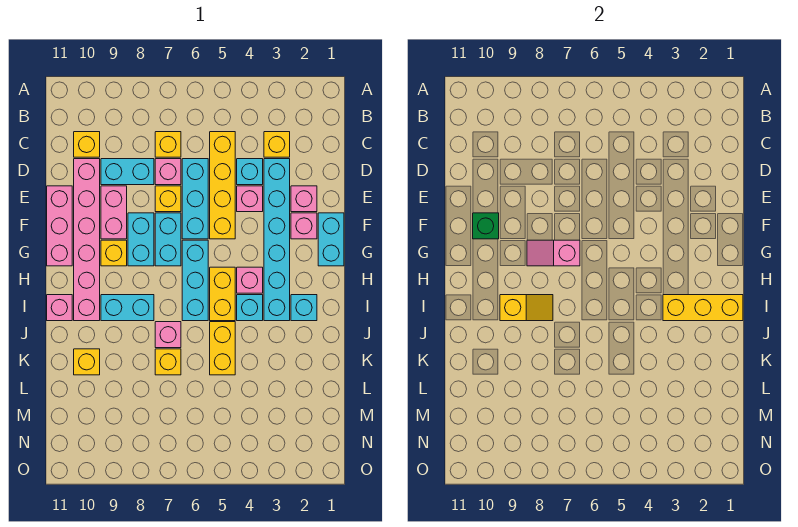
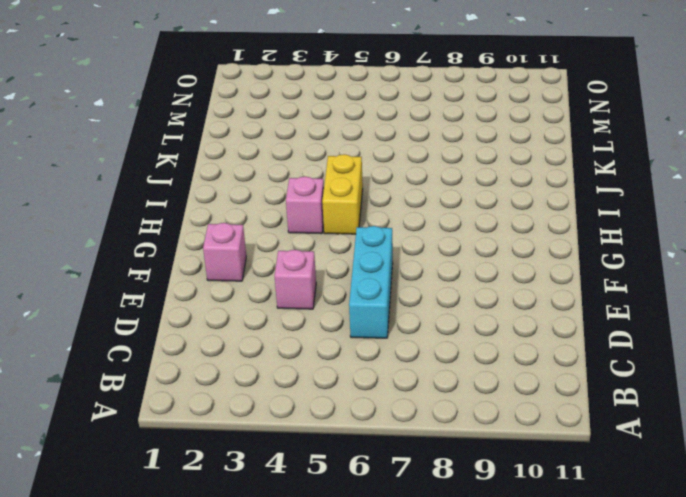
none -> yellow brick C3 level 1
none -> yellow brick C5:F5 level 1
none -> yellow brick C7 level 1
none -> yellow brick C10 level 1

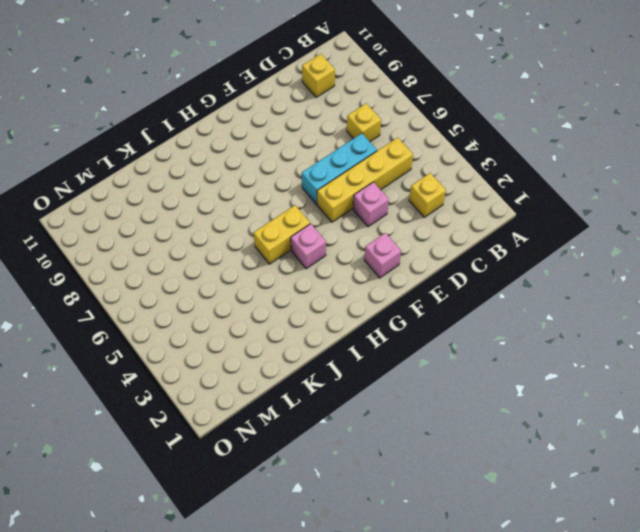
none -> cyan brick D3:I3 level 1
none -> cyan brick D4 level 1
none -> pink brick D7 level 1
none -> cyan brick D8:D9 level 1

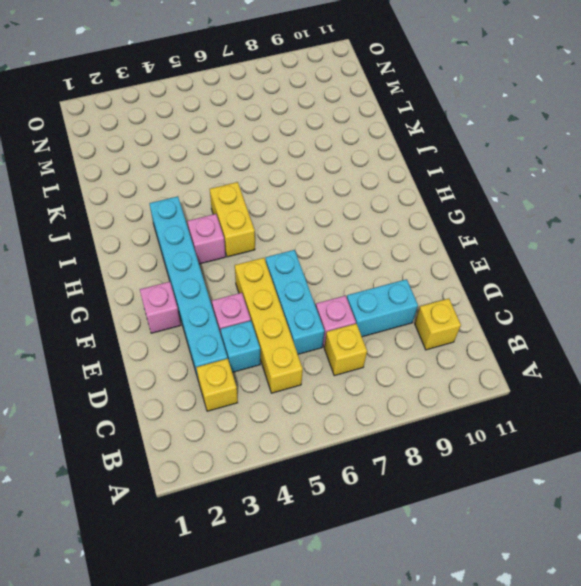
none -> pink brick D10:I10 level 1
none -> pink brick E2 level 1
none -> yellow brick E7 level 1
none -> pink brick E9:F9 level 1

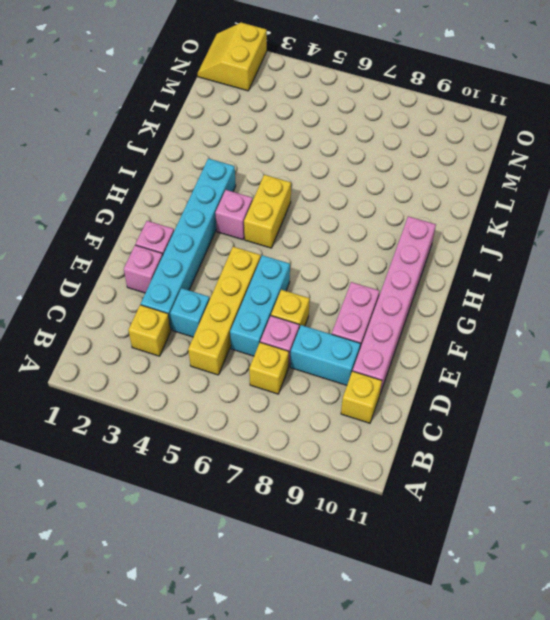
yellow slope N1:O2 level 1 top 2 -> none
none -> pink brick E4 level 1
none -> pink brick E11:G11 level 1
none -> cyan brick F1:G1 level 1
none -> cyan brick F7:G7 level 1

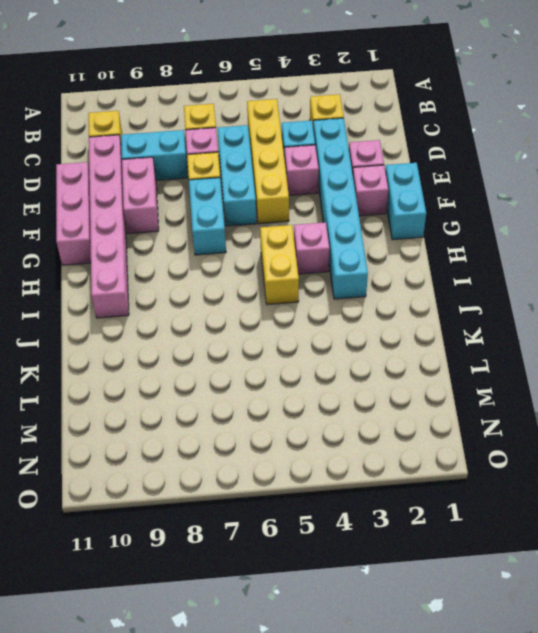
none -> cyan brick F8:G8 level 1
none -> cyan brick G6:I6 level 1
none -> yellow brick G9 level 1
none -> cyan brick I2 level 1

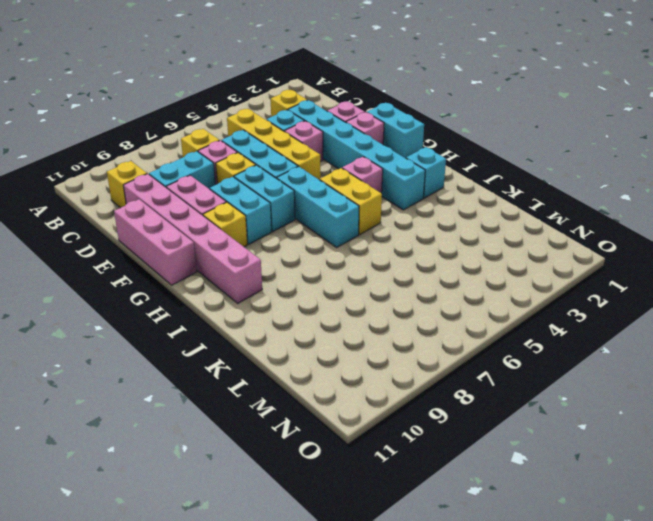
none -> cyan brick I4 level 1
none -> cyan brick I8:I9 level 1
none -> pink brick I11 level 1
none -> yellow brick J5:K5 level 1

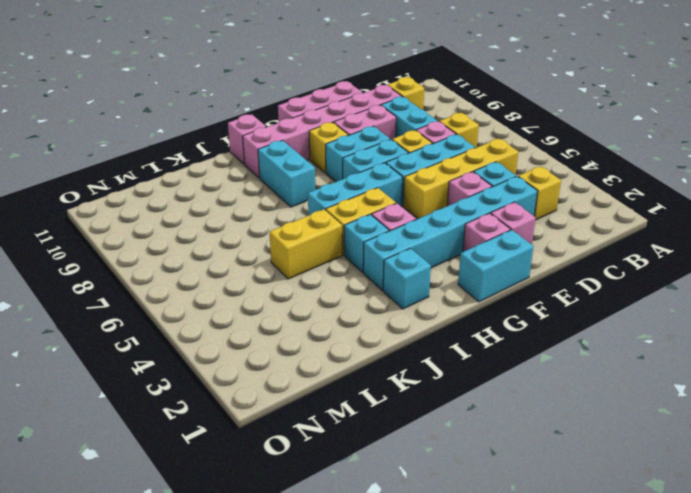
none -> pink brick J7 level 1
none -> yellow brick K7 level 1
none -> yellow brick K10 level 1
none -> green brick F10 level 2

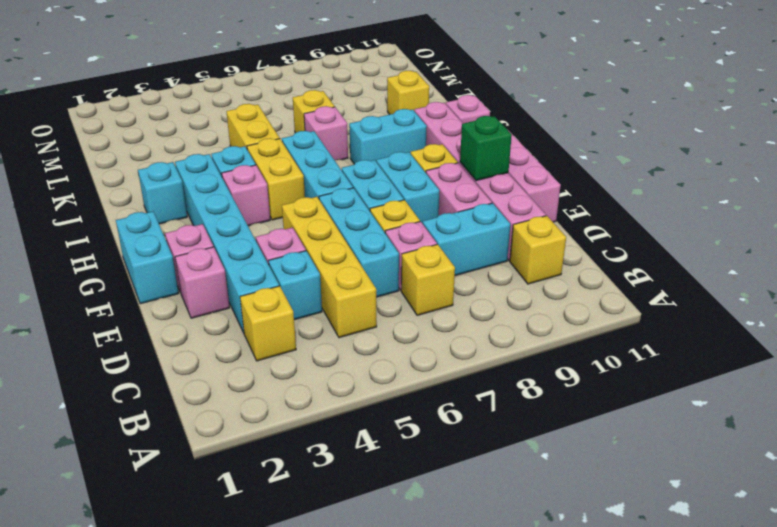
none -> pink slope G7:G8 level 2 top 7
none -> yellow brick I1:I3 level 2
none -> yellow slope I8:I9 level 2 top 9

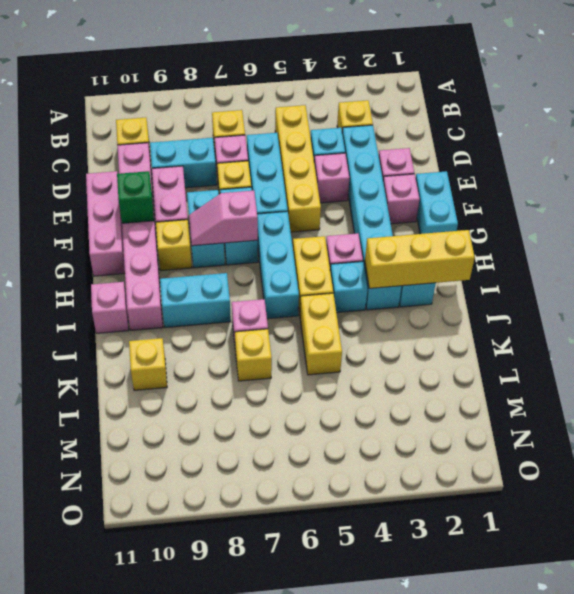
none -> yellow slope I8:I9 level 2 top 9

